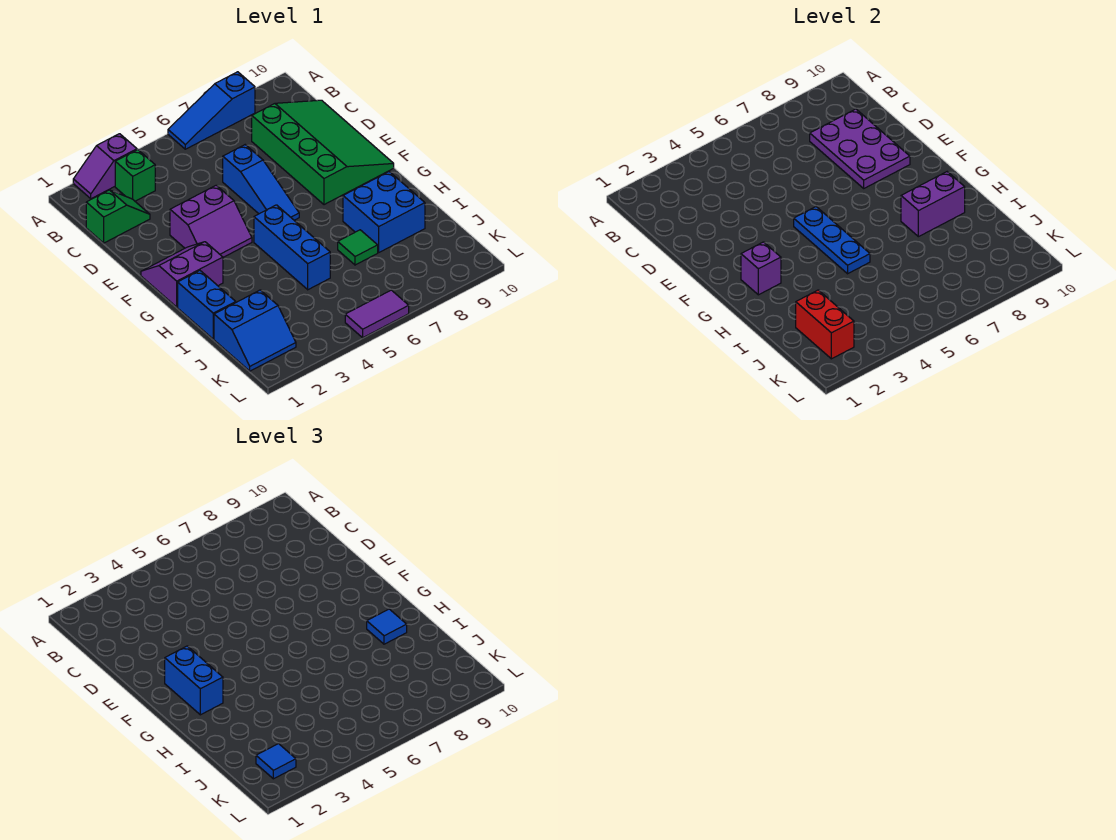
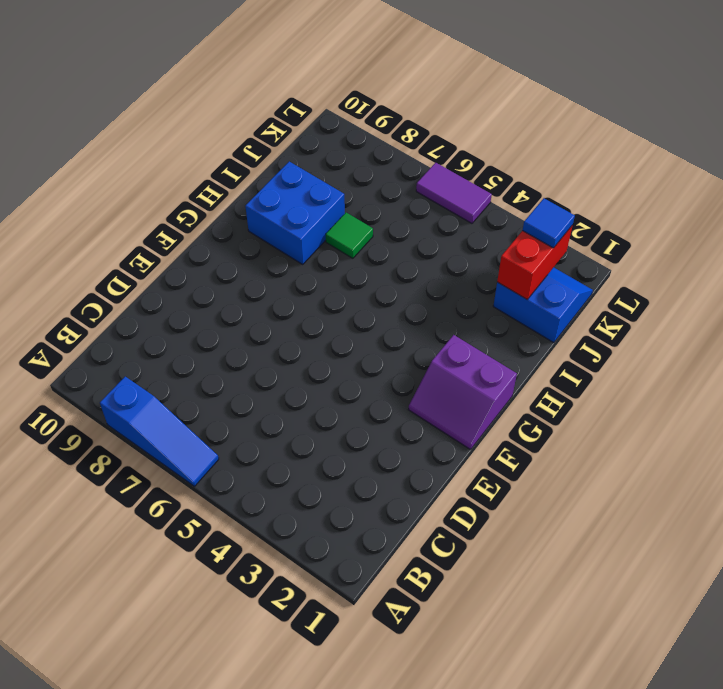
none -> purple slope A2:A3 level 1 top 3
none -> green brick B3 level 1
none -> green slope C1:C2 level 1 top 1

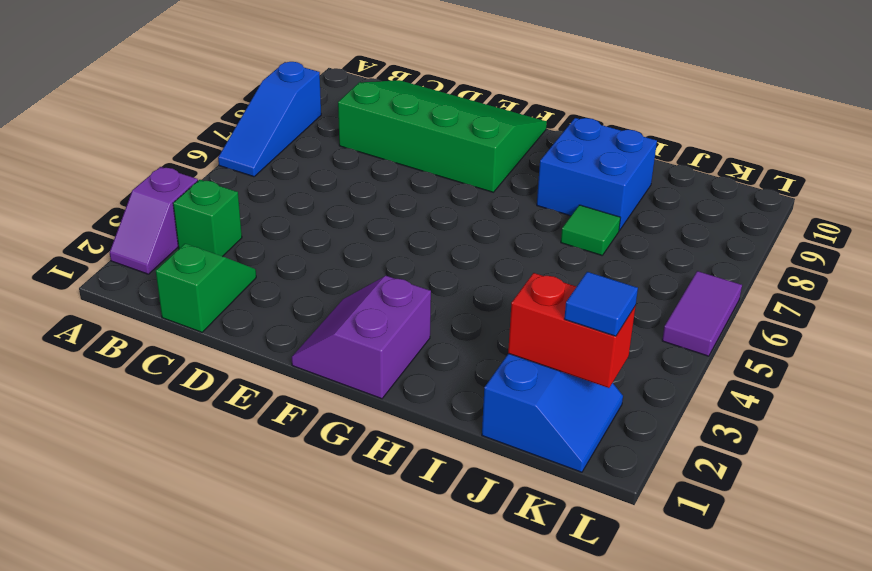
none -> blue slope D6:F6 level 1 top D
none -> purple slope E3:F4 level 1 top E
none -> blue brick G5:I5 level 1

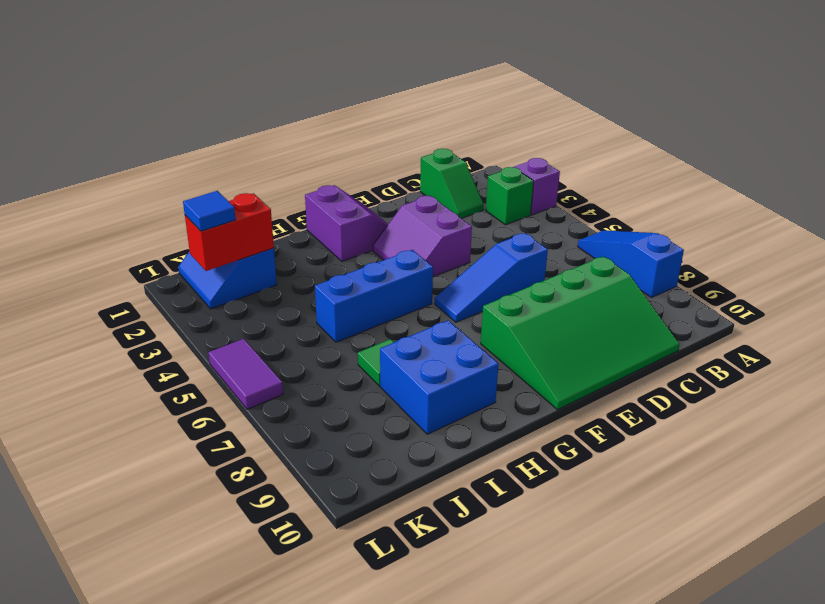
none -> blue brick H1:I1 level 1
none -> purple plate C8:E9 level 2
none -> blue plate F5:H5 level 2

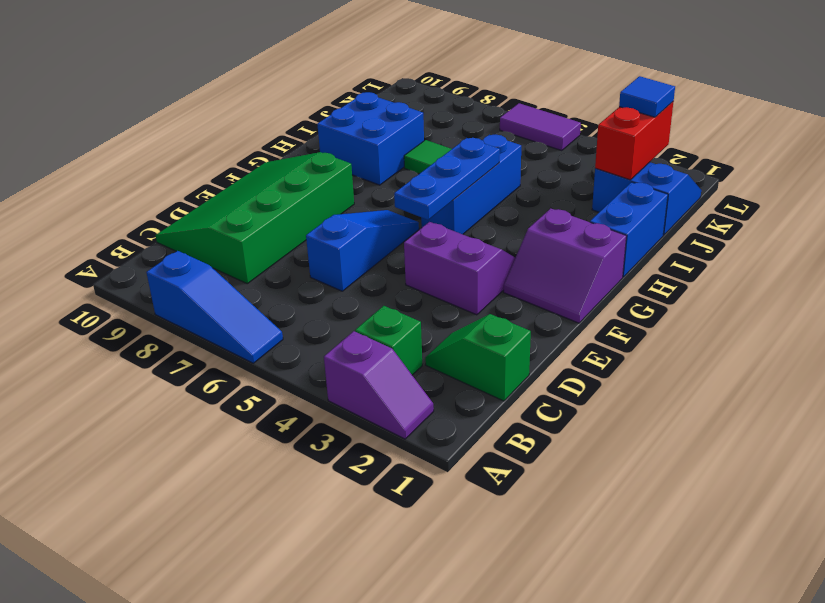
none -> purple plate C8:E9 level 2
none -> purple brick G2 level 2
none -> purple brick H8:H9 level 2

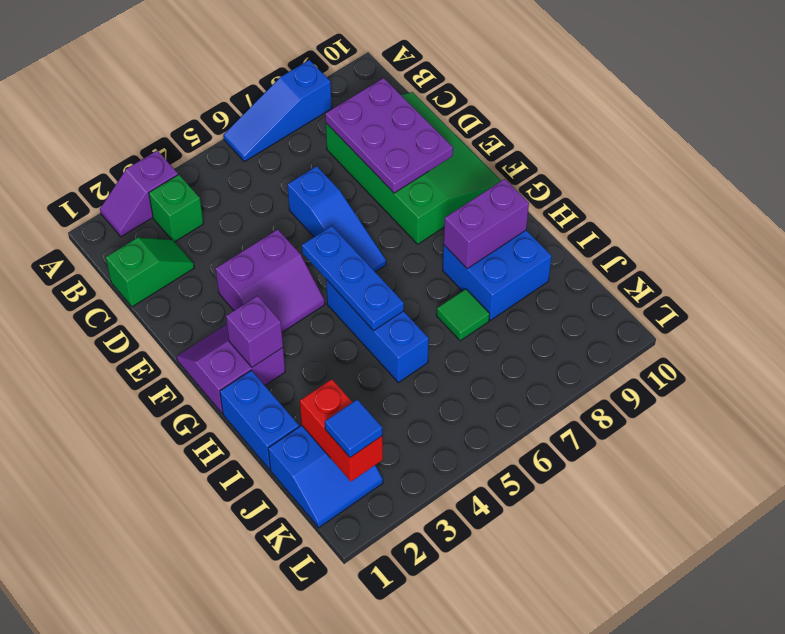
none -> purple tile L5:L6 level 1
none -> blue brick F2:G2 level 3
none -> blue tile H9 level 3

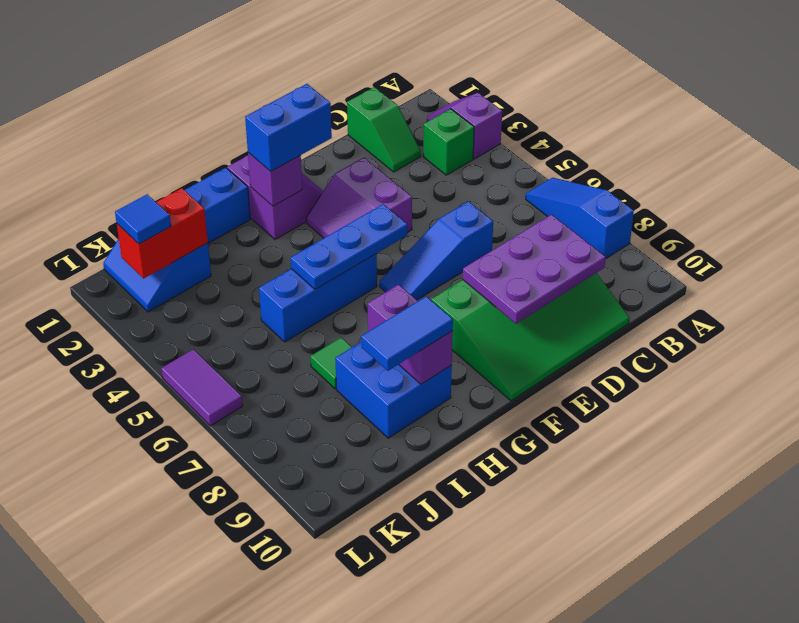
blue tile H9:I9 level 3 -> blue tile H9 level 3

